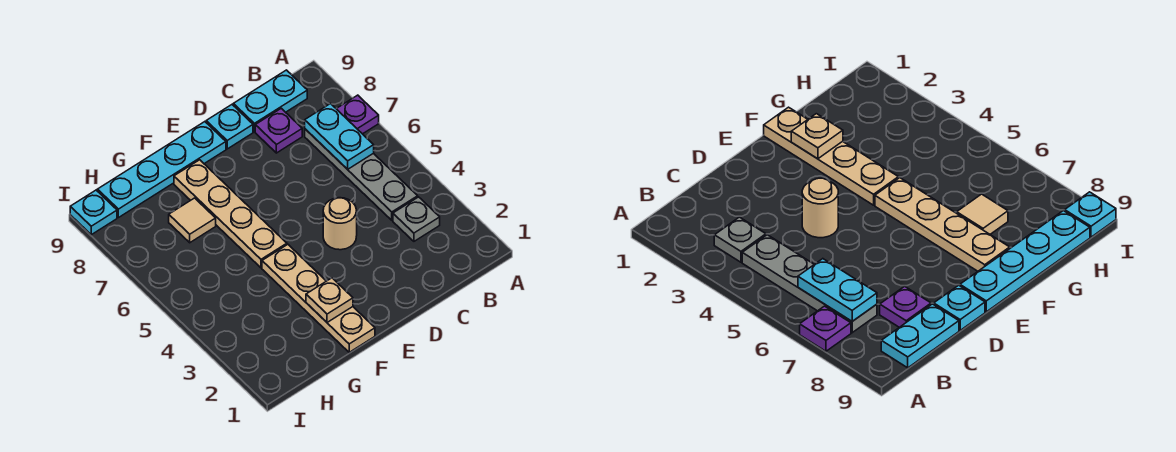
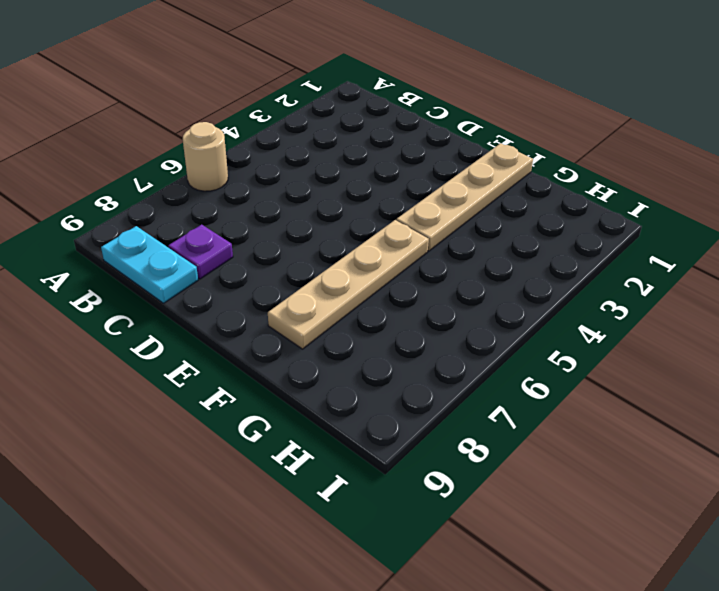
tan round brick A6 level 1 -> tan round brick D4 level 1
none -> purple plate A7 level 1
none -> grey plate B3 level 1
none -> grey plate B4:B7 level 1

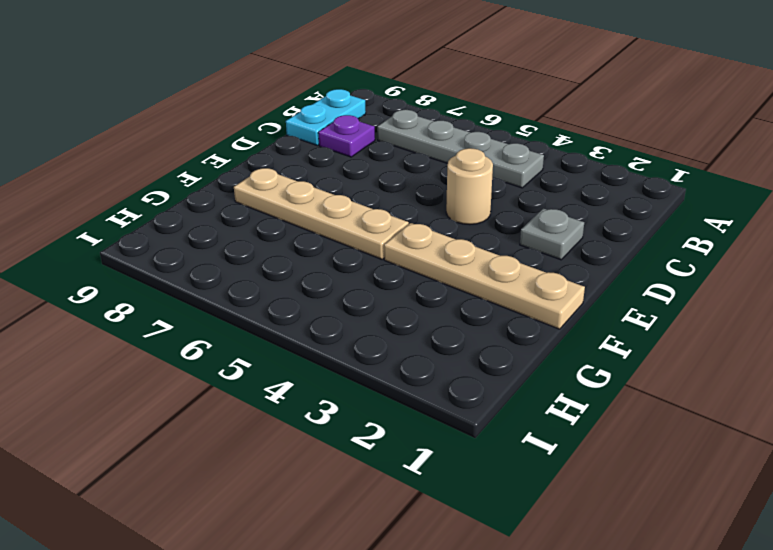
grey plate D2 level 1 -> grey plate B3 level 1
none -> purple plate A7 level 1
none -> cyan plate D9 level 1
none -> cyan plate E9:H9 level 1

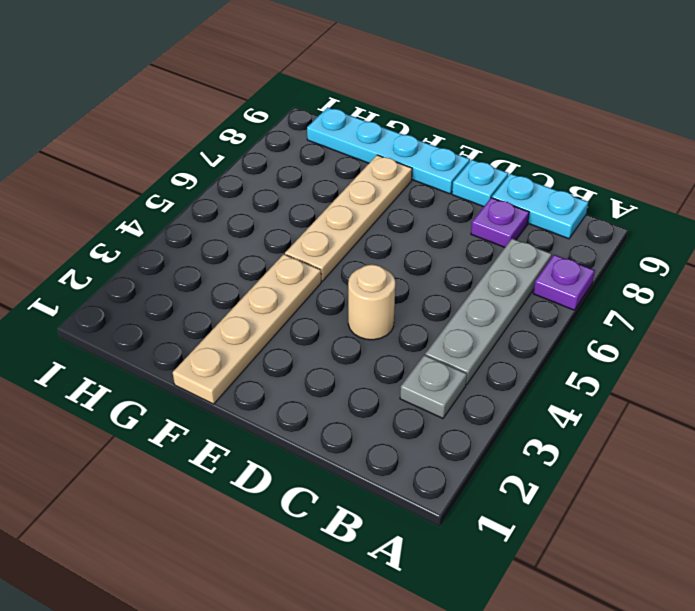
none -> tan tile G7 level 1
none -> cyan plate I9 level 1
none -> cyan plate B6:B7 level 2

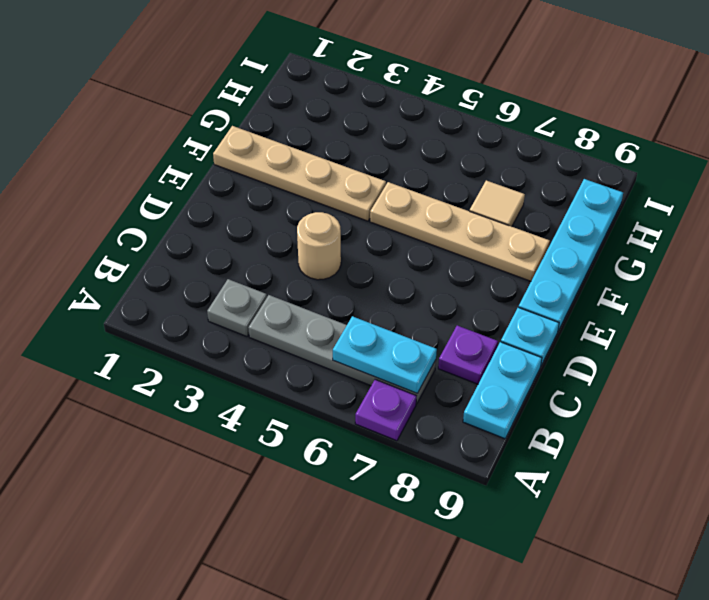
none -> cyan plate I9 level 1
none -> tan plate F2 level 2

